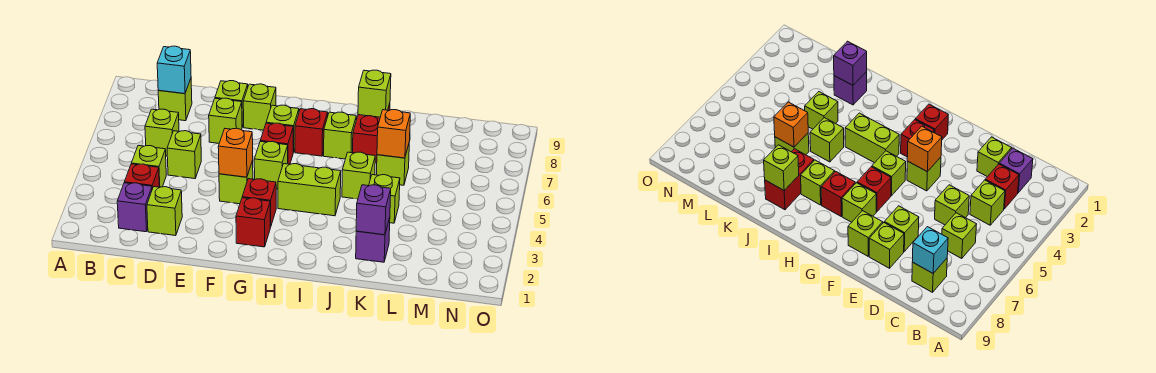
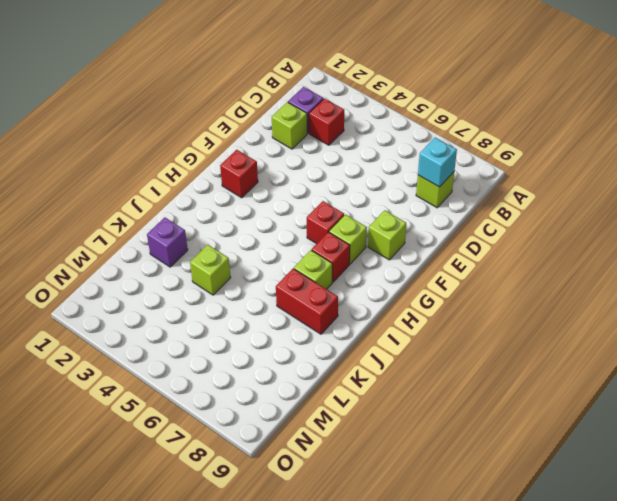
none -> lime brick C4 level 1
none -> lime brick C6 level 1
none -> lime brick D5 level 1

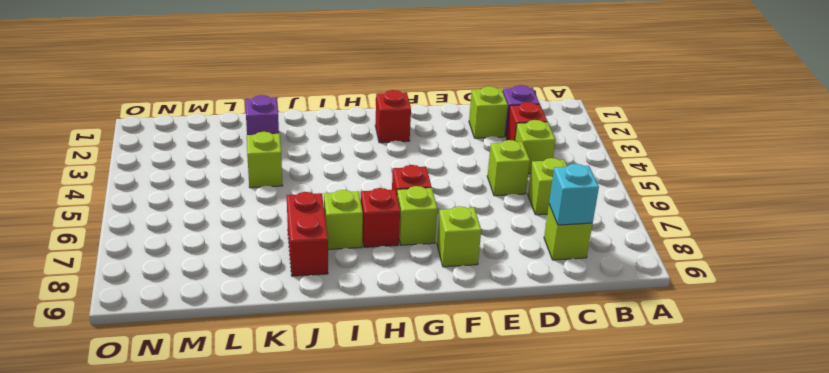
none -> lime brick E7 level 1
none -> lime brick E8 level 1
none -> lime brick F4 level 1

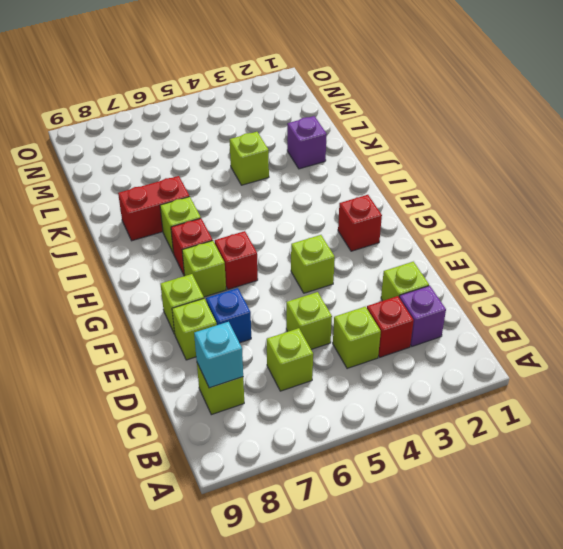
blue brick E7 level 1 -> lime brick E7 level 1
none -> red brick G3 level 1
none -> lime brick G5 level 1
none -> lime brick H4:I4 level 1

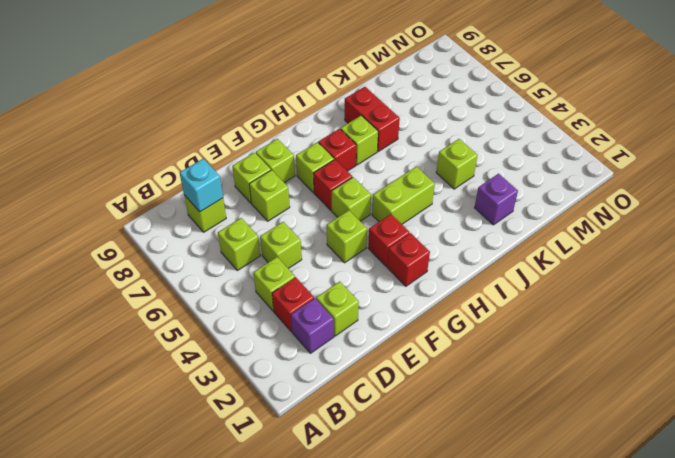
none -> lime brick J5 level 1
none -> lime brick K6 level 1
none -> orange brick F4 level 2

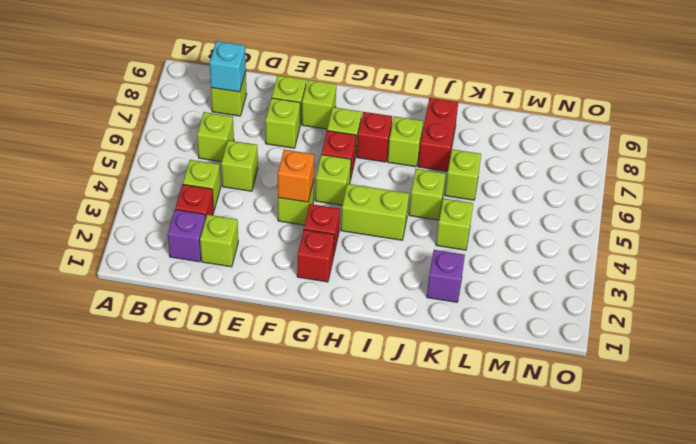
none -> lime brick J8 level 2
none -> purple brick K2 level 2
none -> orange brick K6 level 2

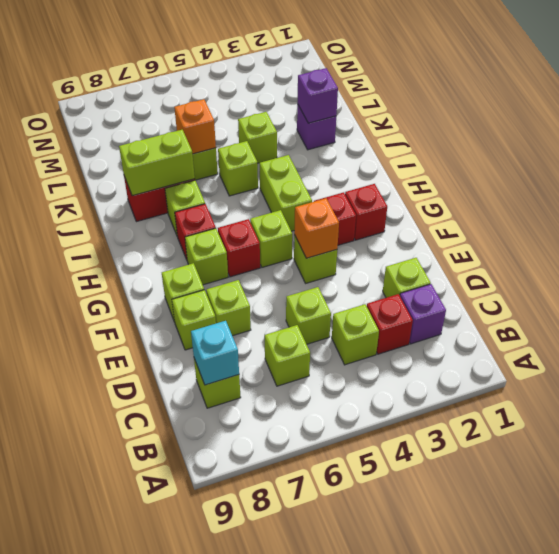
lime brick J7:J8 level 2 -> lime brick J8 level 2

